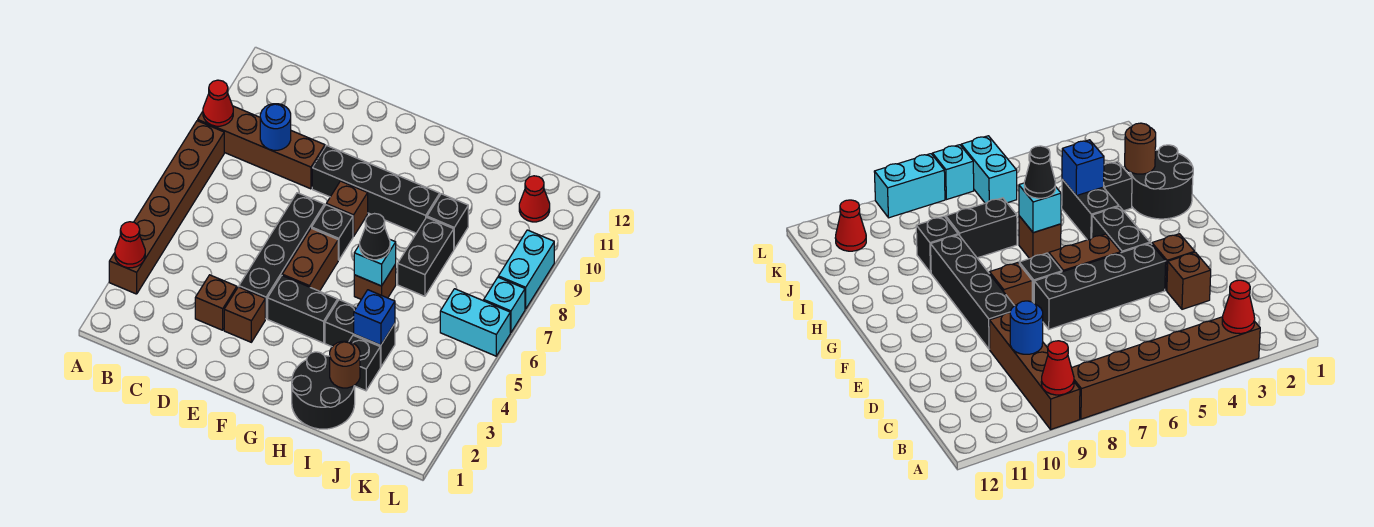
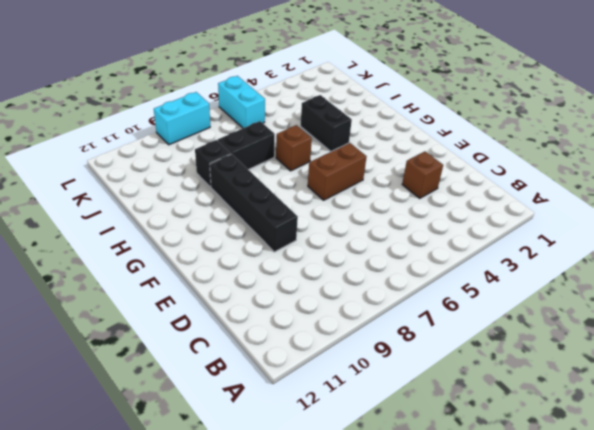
none -> brown brick A3:A8 level 1
none -> brown brick A9:D9 level 1
none -> brown brick E3 level 1

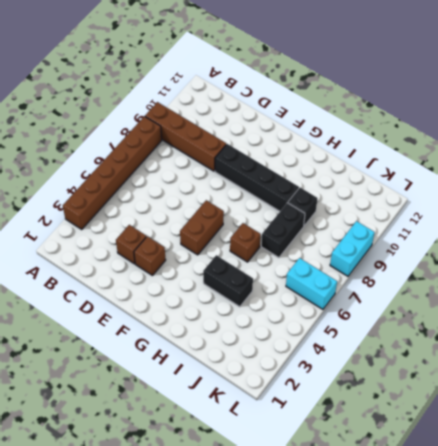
none -> black brick E4:E7 level 1
none -> black brick F4:G4 level 1
none -> black brick F7 level 1

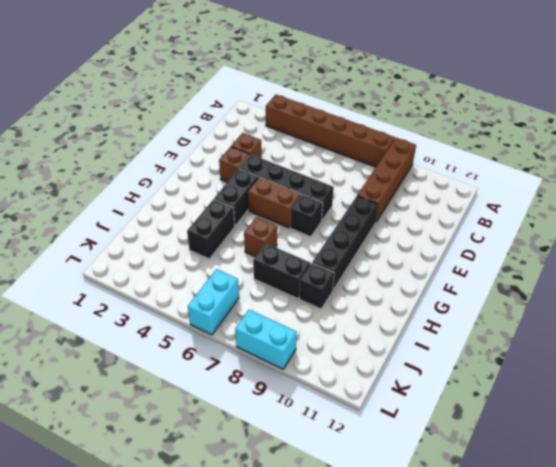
none -> brown brick F8 level 1
none -> black round brick H1:I2 level 1
none -> black brick I3 level 1

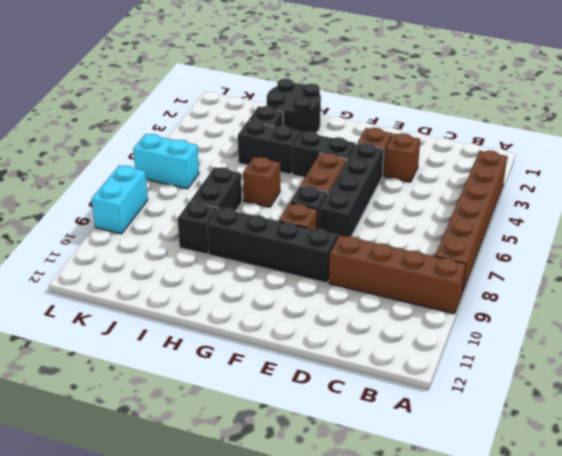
none -> red cone K11 level 1
none -> cyan brick L7 level 1
none -> red cone A3 level 2

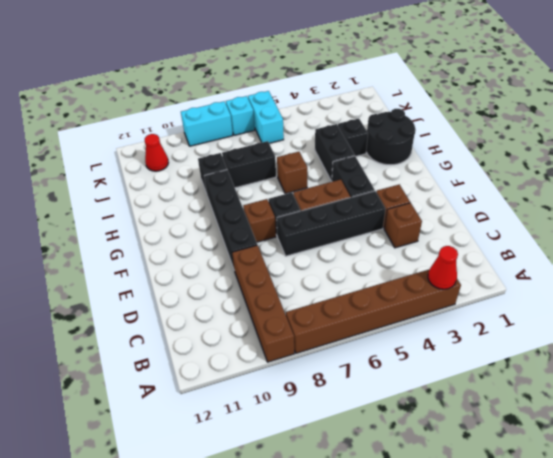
none -> red cone A9 level 2
none -> blue round brick C9 level 2
none -> cyan brick H6 level 2

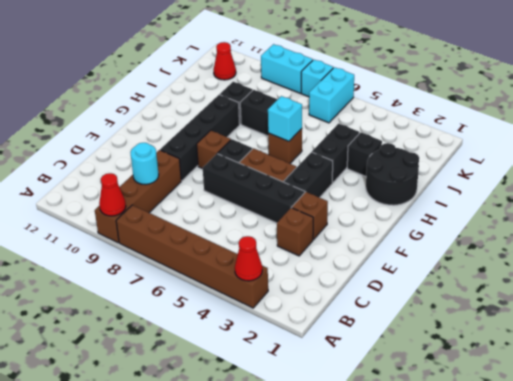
cyan round brick C9 level 2 -> blue round brick C9 level 2
none -> brown round brick I2 level 2
none -> blue brick I4 level 2
none -> black cone H6 level 3

